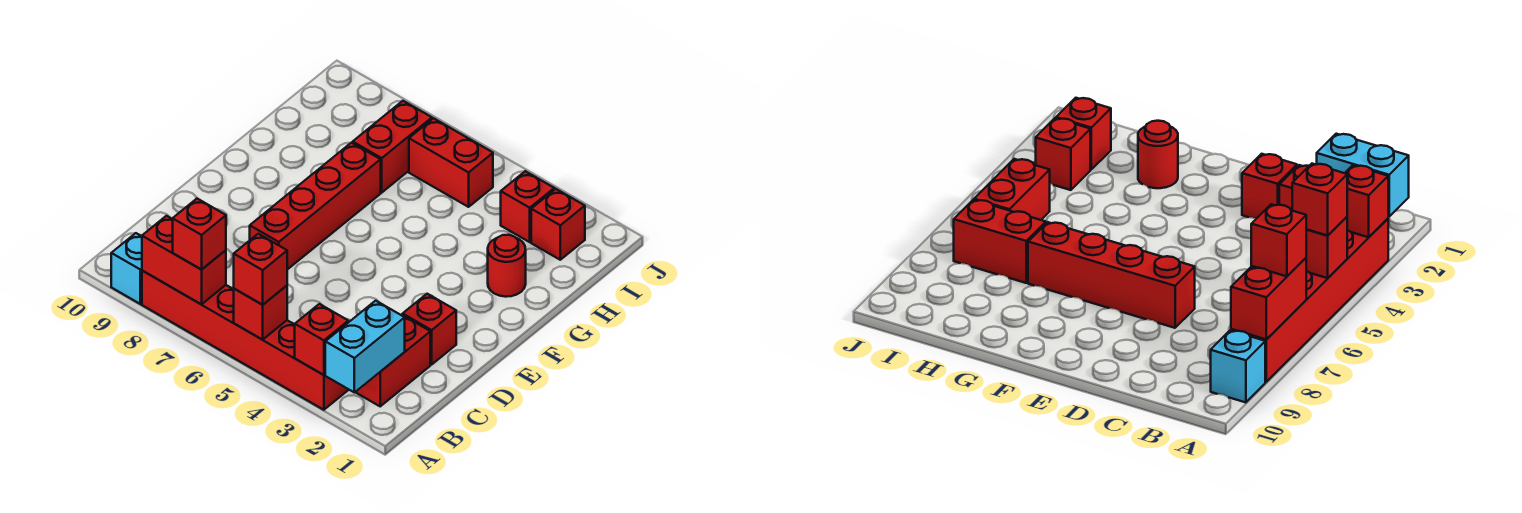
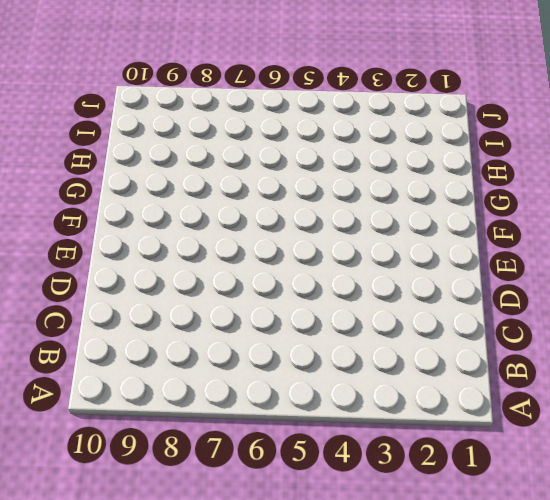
none -> red brick A3:A8 level 1
none -> cyan brick A9 level 1
none -> red brick B2:C2 level 1

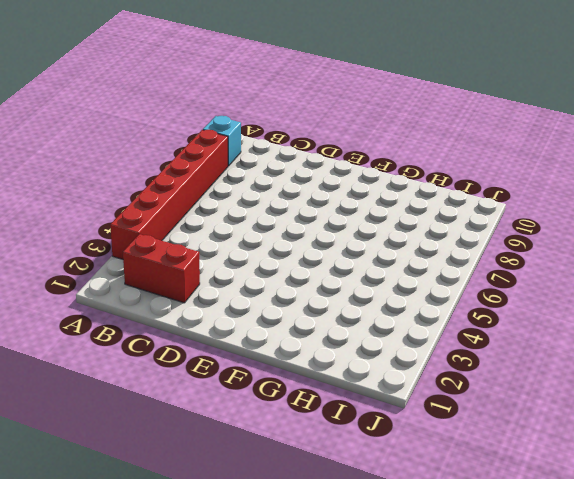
none -> red brick D2 level 1
none -> red brick D7:G7 level 1
none -> red round brick G2 level 1

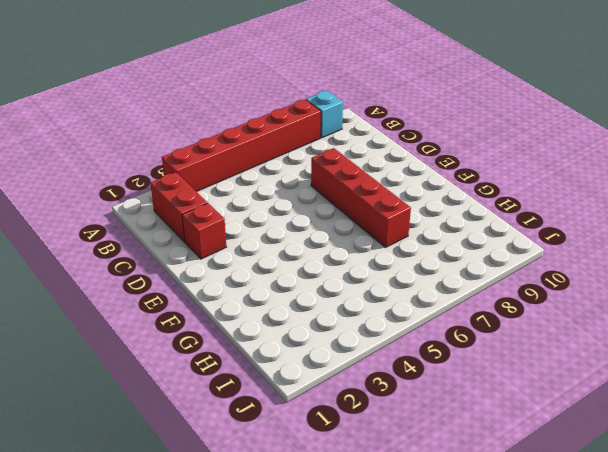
none -> red round brick G2 level 1
none -> red brick H7:I7 level 1
none -> red brick I2 level 1

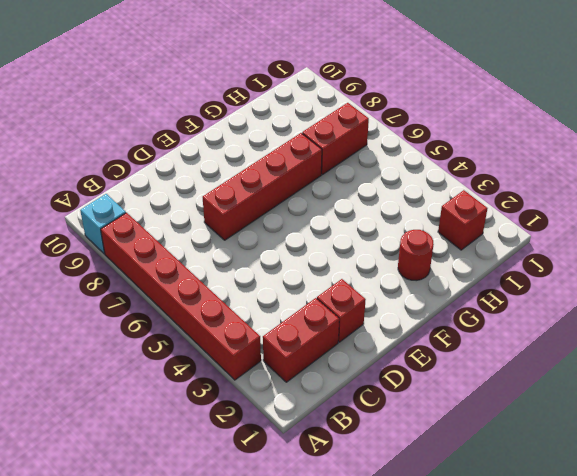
none -> red brick I3 level 1
none -> red brick I5:I6 level 1
none -> cyan brick A2:B2 level 2

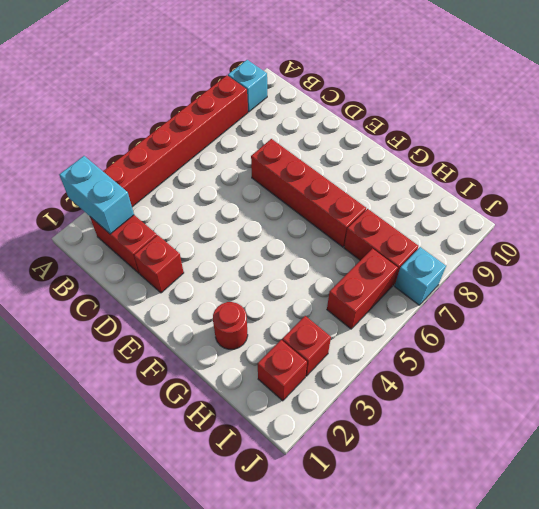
cyan brick J7 level 1 -> none
none -> red brick A3 level 2
none -> red brick A5 level 2
none -> red brick A7:A8 level 2

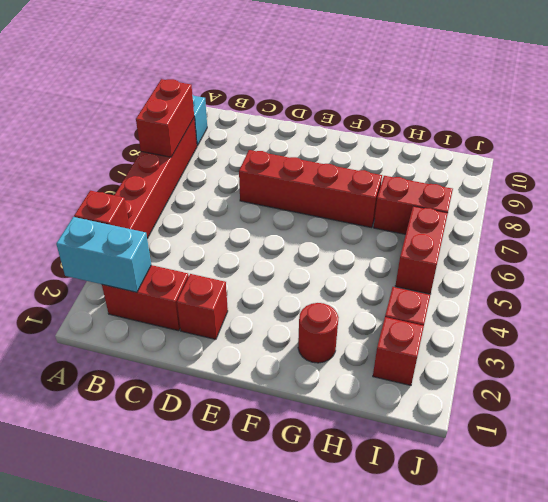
none -> red brick A5 level 2
none -> red brick A5 level 3
none -> red brick A7 level 3

